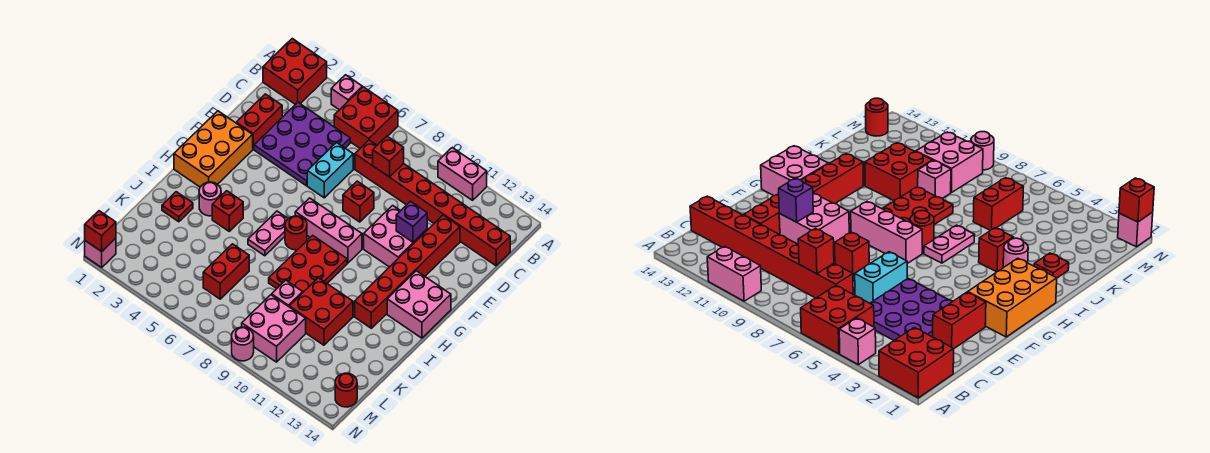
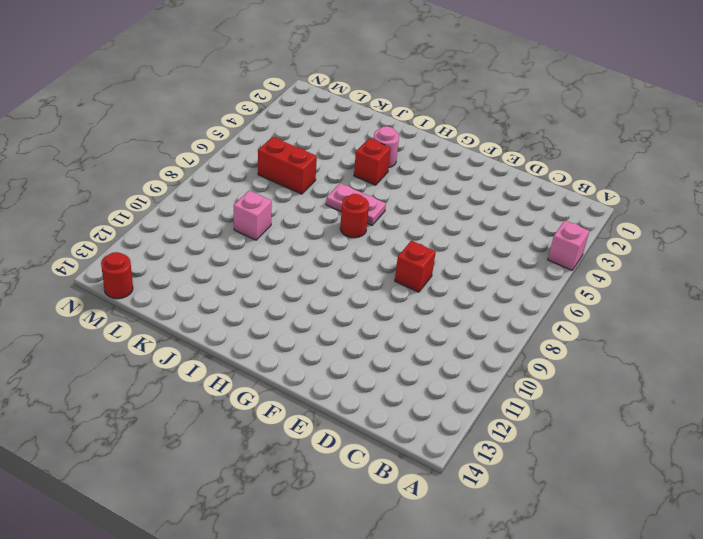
none -> red brick A1:B2 level 1
none -> red brick A5:B6 level 1
none -> pink brick A10:A11 level 1
none -> purple plate C3:E5 level 1

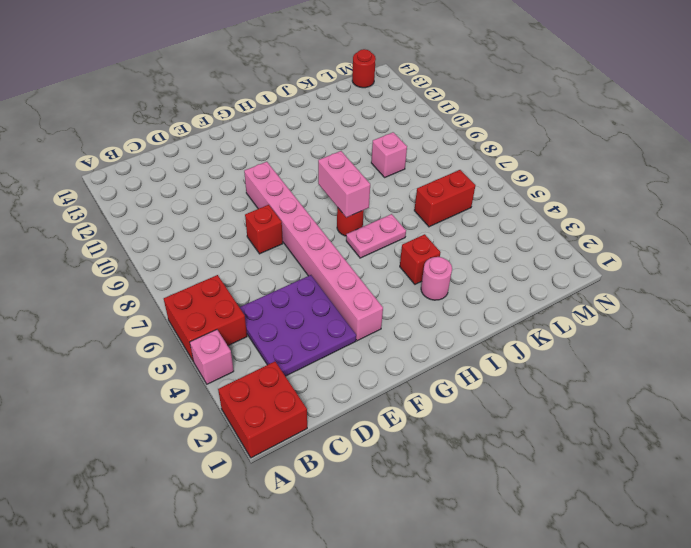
pink brick F3:F10 level 1 -> pink brick E10:F11 level 1
pink brick H7:H8 level 2 -> pink brick A10:A11 level 1
none -> red brick C7:C14 level 1
none -> red brick D2:E2 level 1
none -> cyan brick D6:E6 level 1
none -> red brick D12:I12 level 1

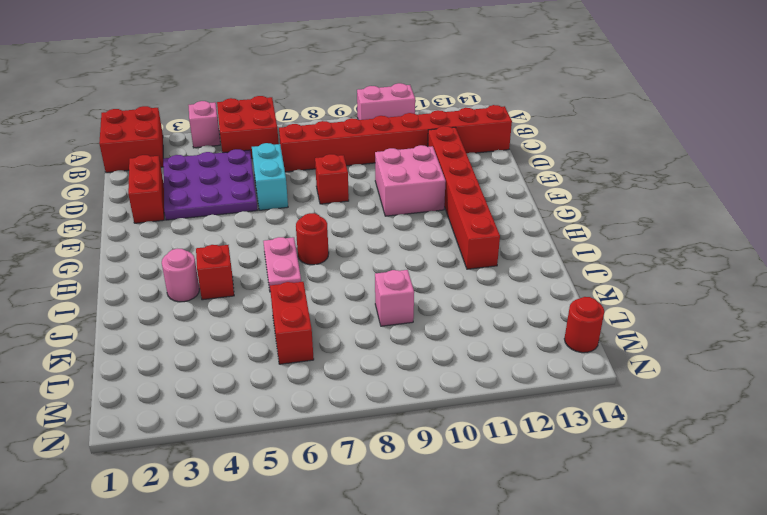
none -> orange brick F1:H2 level 1
none -> pink brick G7:G9 level 1
none -> pink brick G13:H14 level 1
none -> red plate H8:J9 level 1

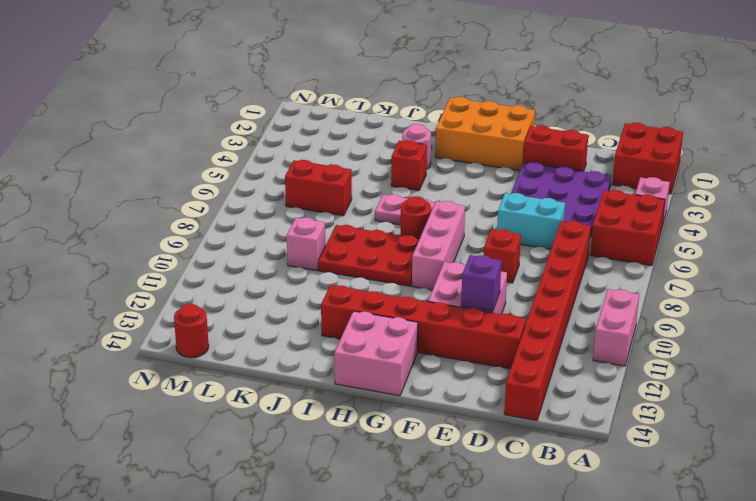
none -> red plate J2 level 1
none -> red brick J10:K11 level 1
none -> pink brick L9:M10 level 1
none -> pink brick N1 level 1

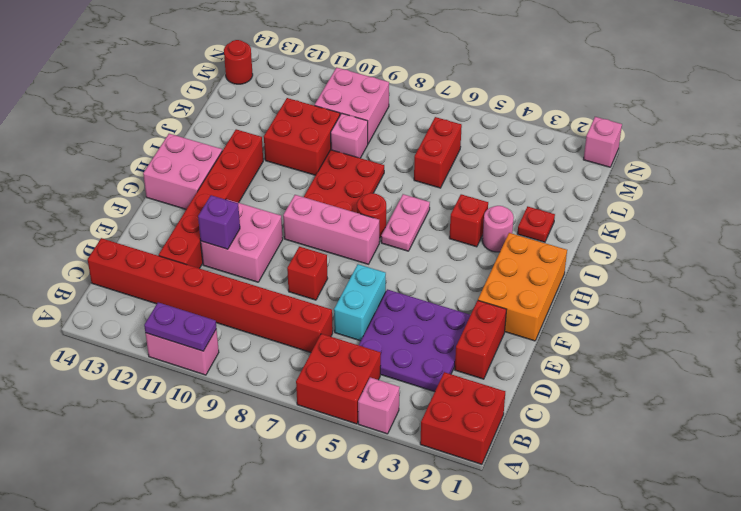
purple plate A10:A11 level 2 -> none
none -> pink round brick N9 level 1
none -> red brick C8 level 2
none -> red brick N1 level 2

